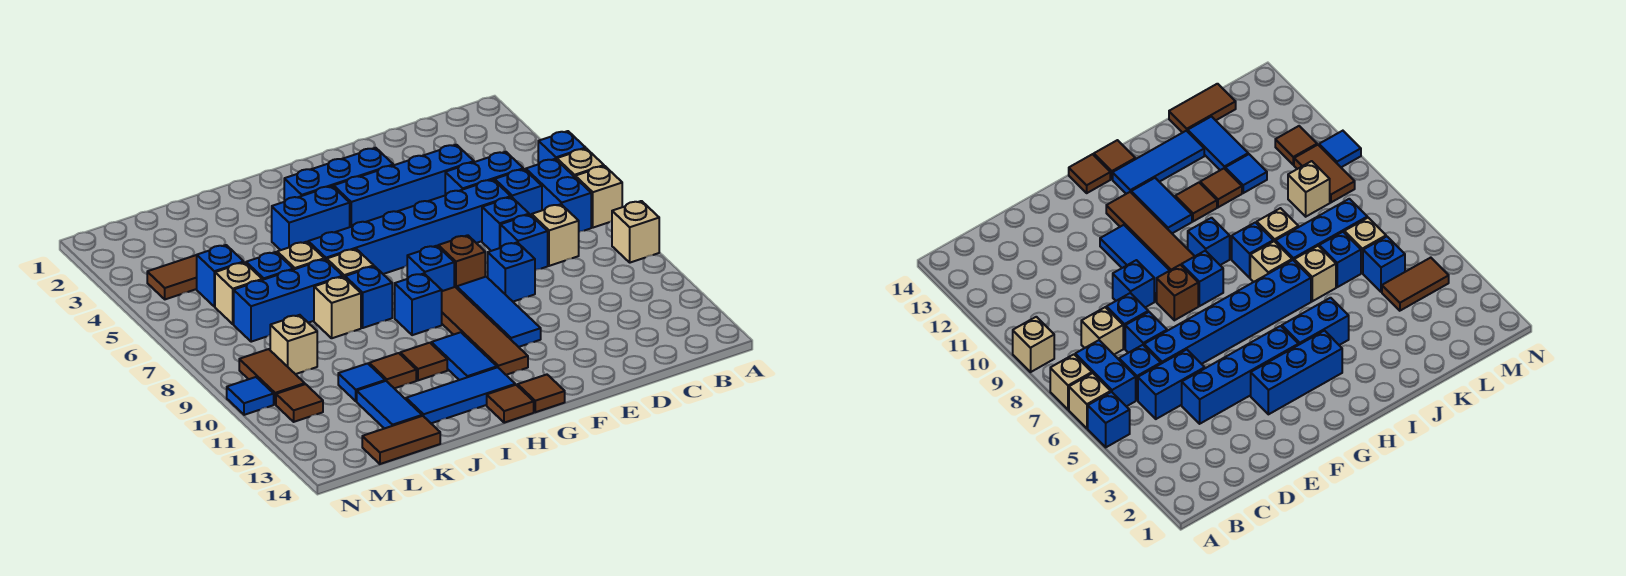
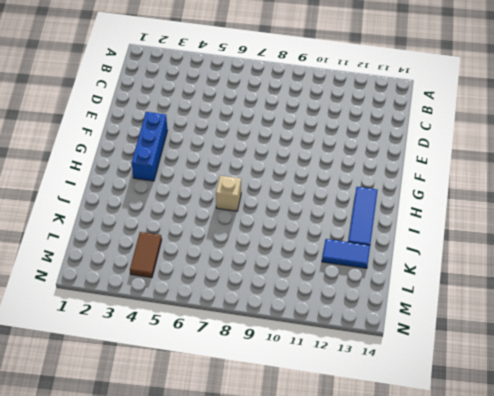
none -> blue brick A5 level 1
none -> tan brick A6 level 1
none -> tan brick A7 level 1
none -> tan brick A9 level 1

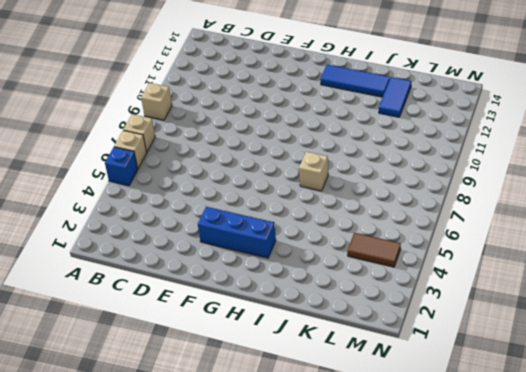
none -> blue brick B6:B7 level 1
none -> blue brick C5:D5 level 1
none -> blue brick C6 level 1
none -> tan brick C8 level 1

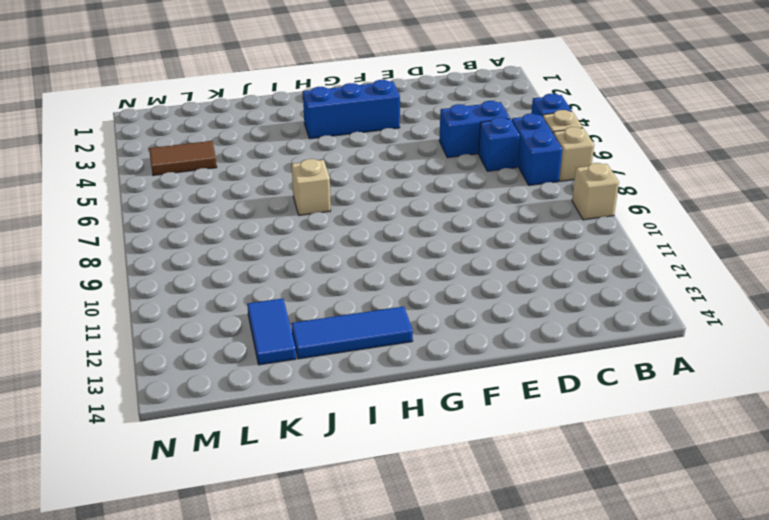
none -> tan brick C8 level 1
none -> blue brick D4:G4 level 1
none -> blue brick D6:I6 level 1
none -> blue brick D7 level 1

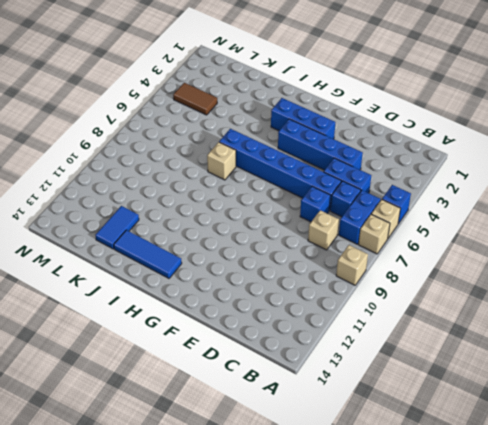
none -> blue brick D8 level 1
none -> blue brick E9 level 1
none -> brown brick F8 level 1
none -> blue tile F9:F11 level 1

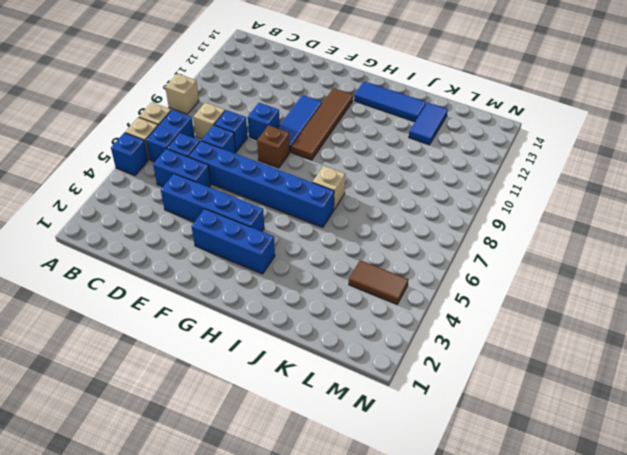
none -> blue brick G8 level 1
none -> brown tile G14 level 1
none -> blue brick H4:I4 level 1
none -> blue brick H9 level 1

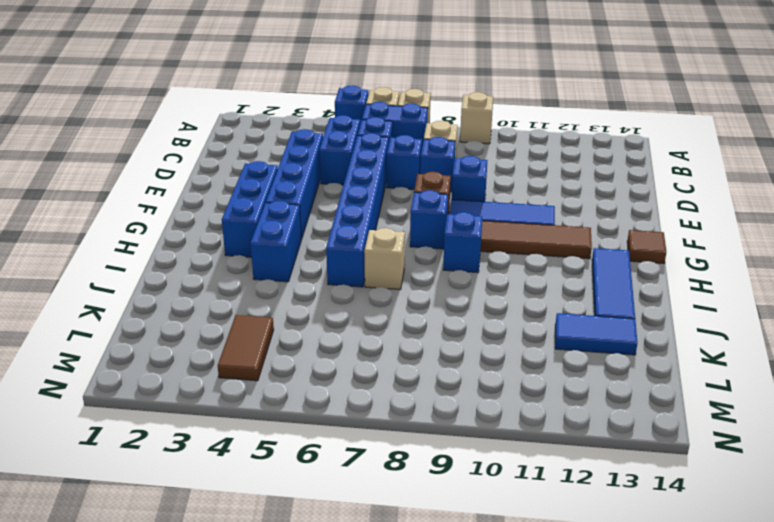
none -> blue tile H11:H12 level 1
none -> brown tile H14 level 1
none -> blue brick I8 level 1
none -> brown tile I11 level 1

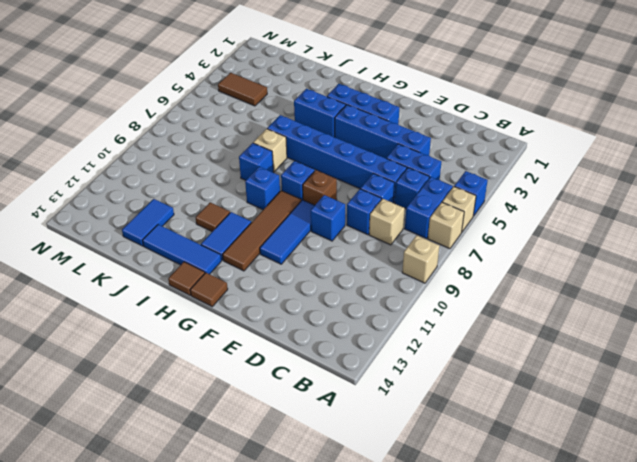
none -> tan brick J6 level 1
none -> blue brick J7:L7 level 1
none -> tan brick J8 level 1
none -> brown tile J11 level 1

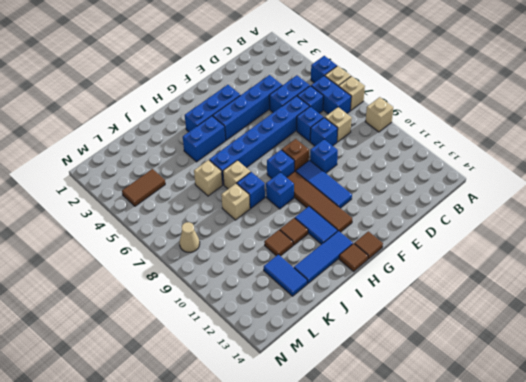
tan cone M8 level 1 -> none
none -> blue brick J7:L7 level 1
none -> blue brick K6 level 1
none -> blue tile K11 level 1
none -> brown tile K14:L14 level 1

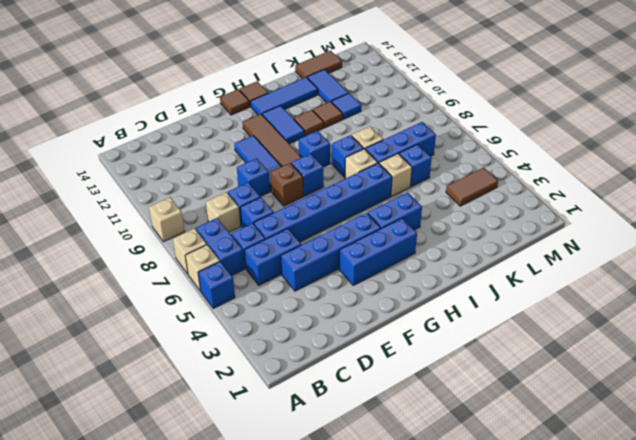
none -> blue brick L5 level 1
none -> tan brick L6 level 1
none -> tan brick L9 level 1
none -> brown tile M9:M10 level 1

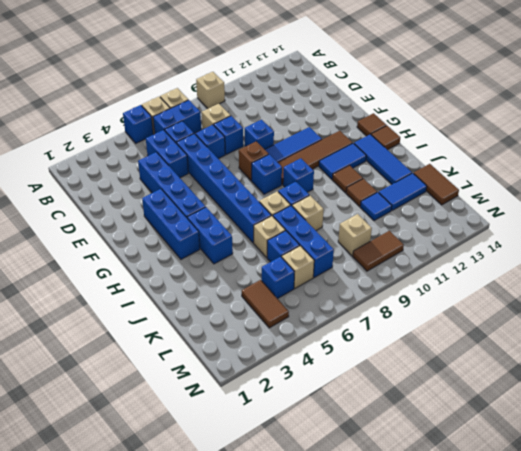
none -> brown tile M11 level 1
none -> blue tile N10 level 1

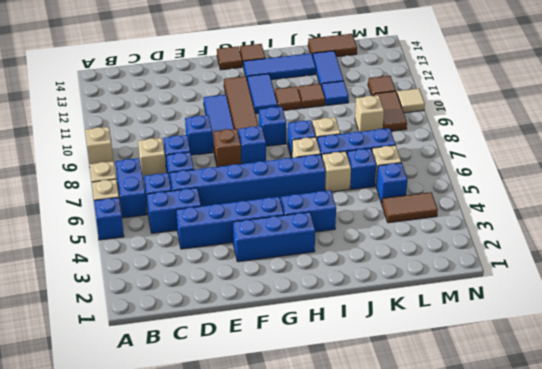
tan tile N10 level 1 -> blue tile N10 level 1

